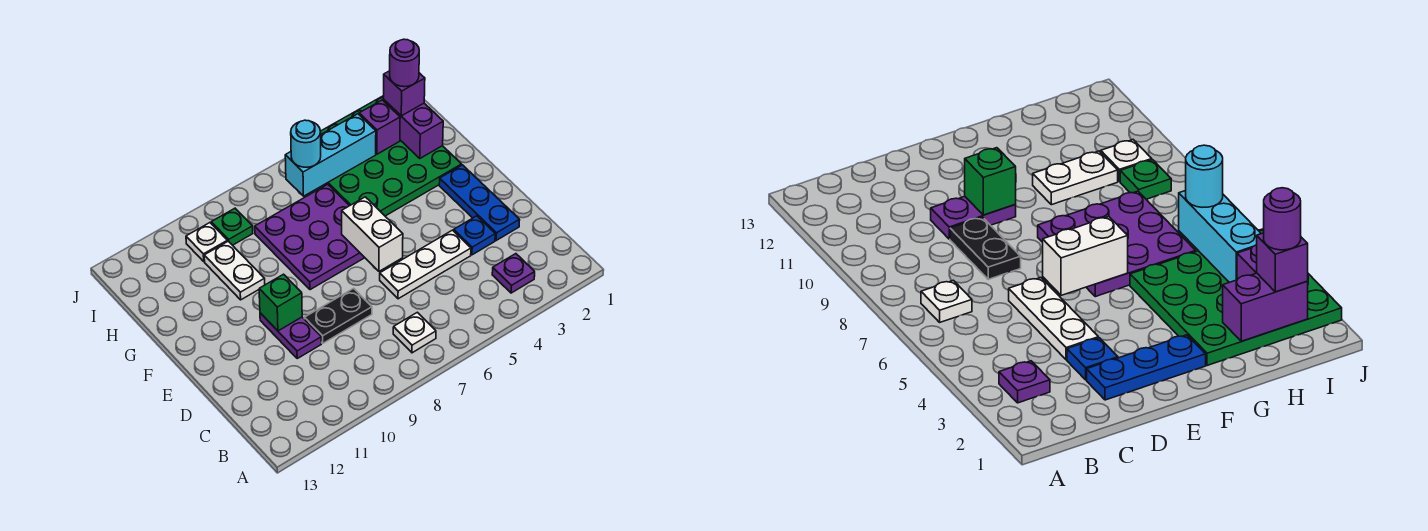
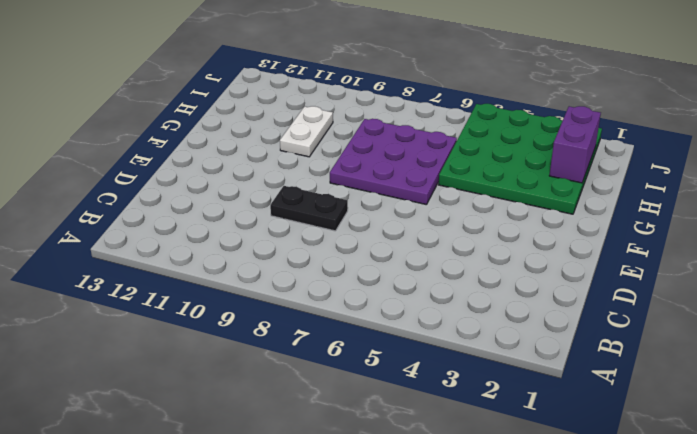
none -> purple plate B3 level 1
none -> white plate B7 level 1
none -> blue plate D2:F2 level 1

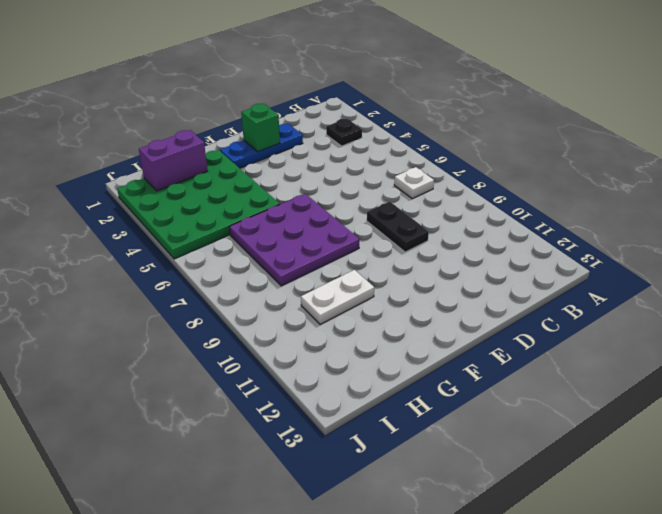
black plate B3 level 1 -> purple plate B3 level 1
green brick E2 level 2 -> green brick E10 level 2
none -> blue plate D3 level 1
none -> white plate D4:D6 level 1
none -> purple plate D10:E10 level 1

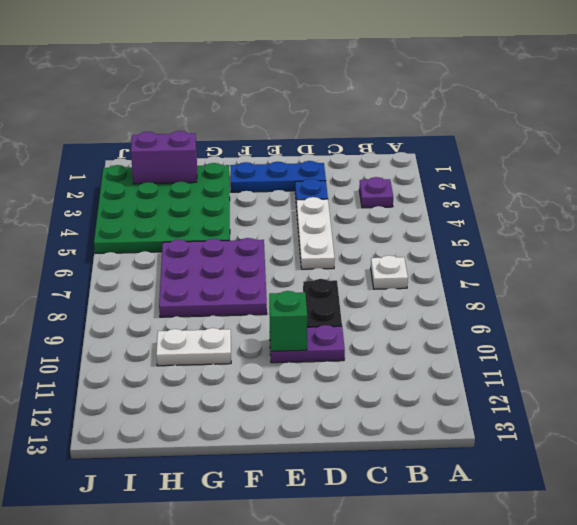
none -> green plate I9 level 1
none -> white plate I10 level 1
none -> white brick E6:F6 level 2

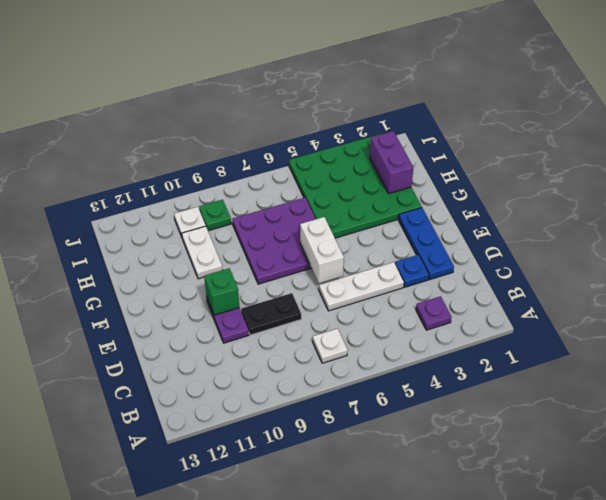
none -> purple brick I3 level 2
none -> cyan brick I4:I6 level 2
none -> purple brick I2 level 3

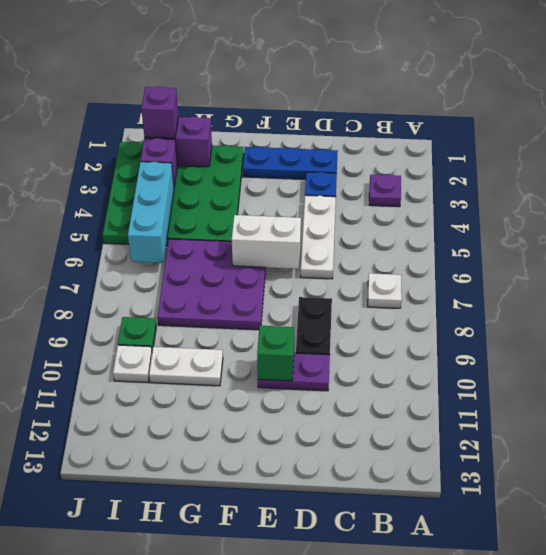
none -> cyan round brick I6 level 3
none -> purple round brick I2 level 4

